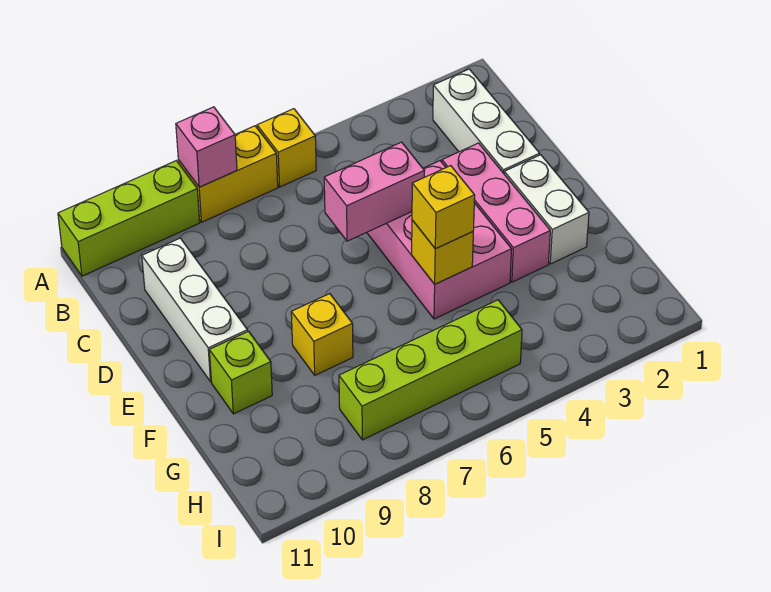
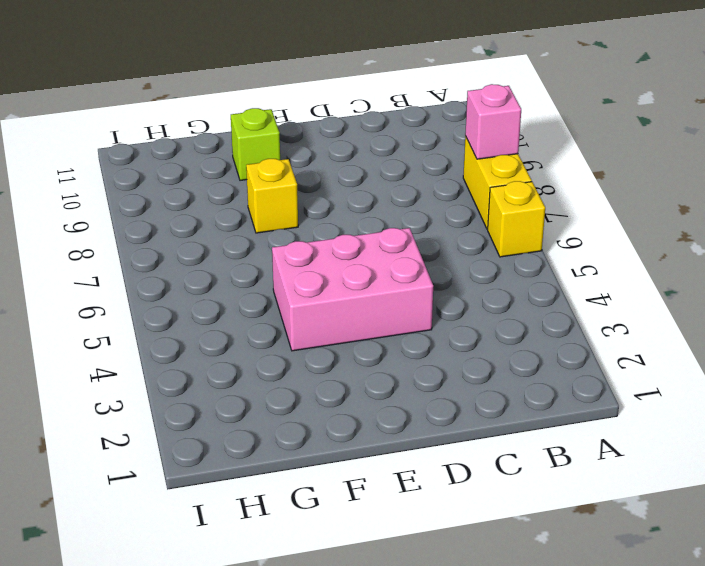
none -> lime brick A9:A11 level 1
none -> white brick B2:D2 level 1
none -> white brick C10:E10 level 1

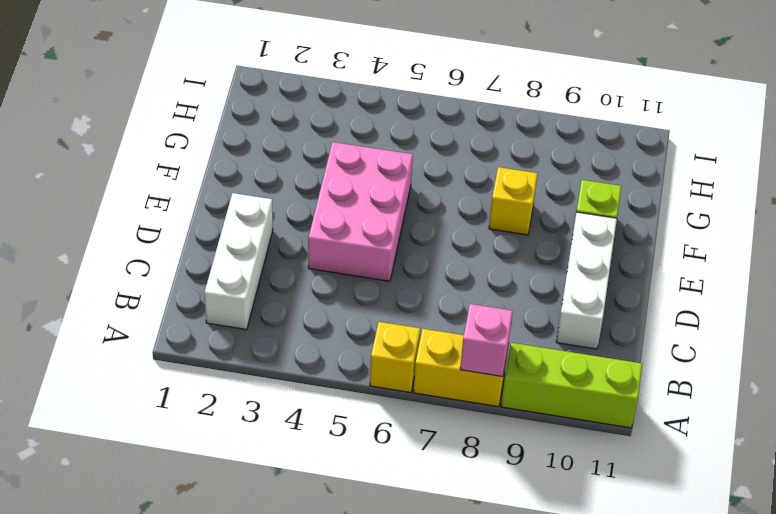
none -> pink brick D3:F3 level 1
none -> white brick E2:F2 level 1
none -> lime brick H5:H8 level 1

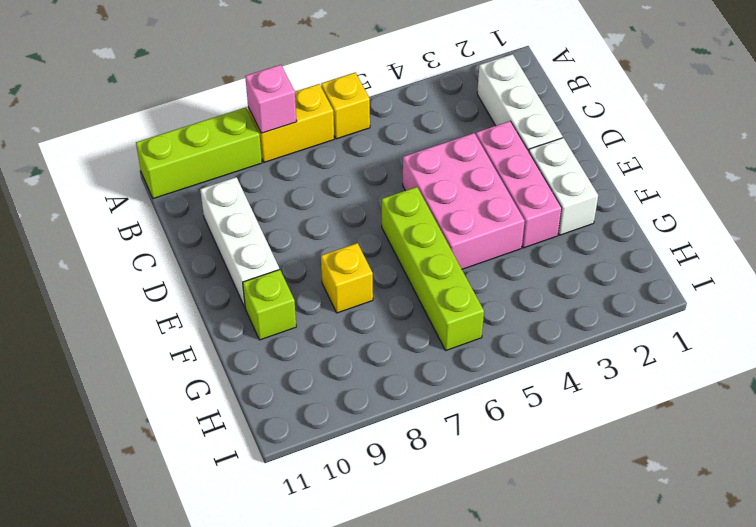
lime brick E6:H6 level 1 -> lime brick H5:H8 level 1
none -> pink brick D5:D6 level 2
none -> yellow brick F5 level 2
none -> yellow brick F5 level 3

